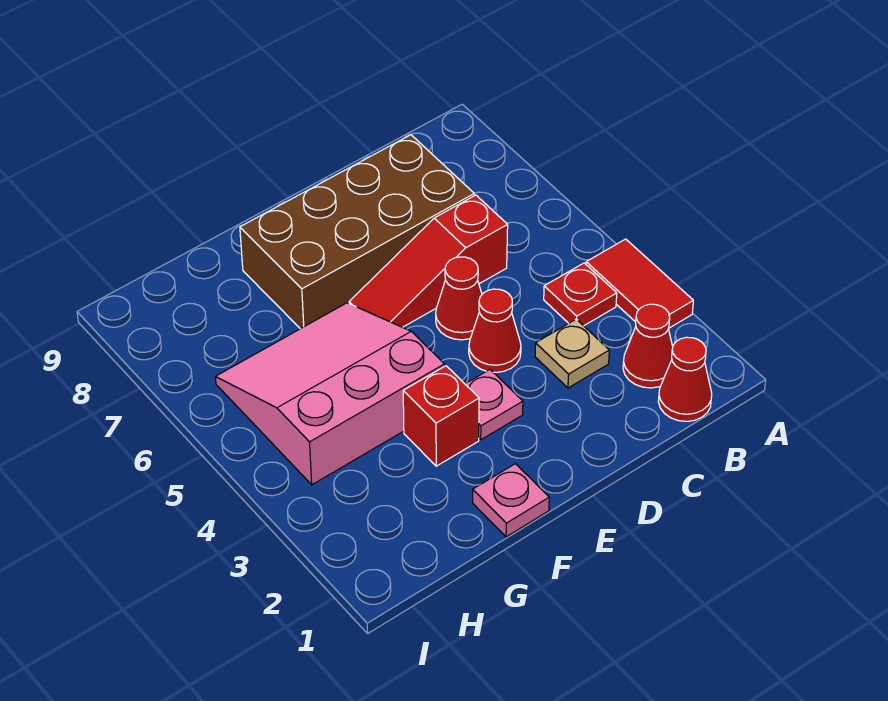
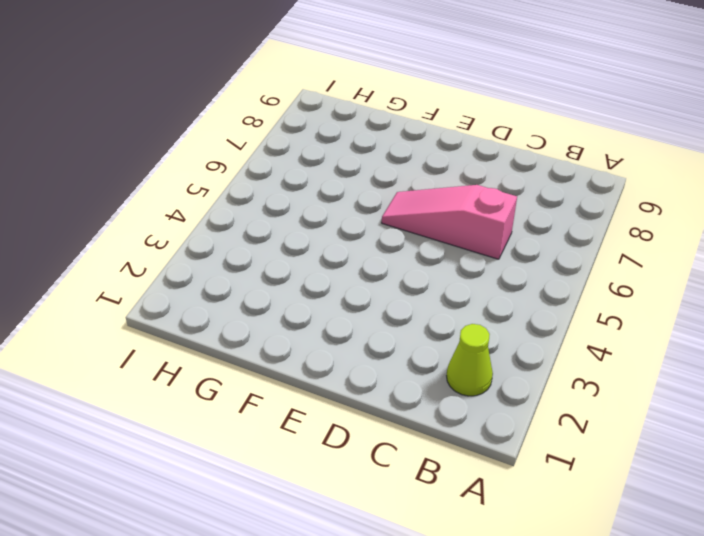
lime cone B2 level 1 -> red cone B2 level 1
pink slope C6:E6 level 1 top C -> red slope C6:E6 level 1 top C
none -> red tile A3:A4 level 1
none -> red cone B1 level 1
none -> red plate B4 level 1

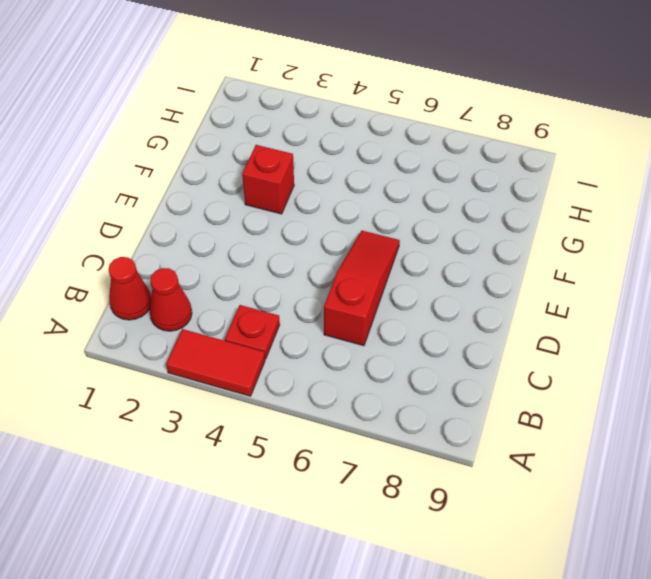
none -> tan plate C3 level 1
none -> brown brick C7:F8 level 1
none -> red cone D4 level 1

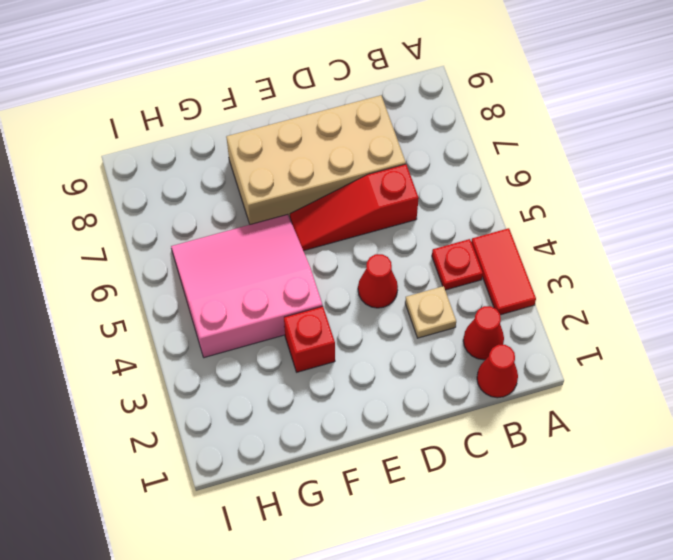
tan brick C7:F8 level 1 -> brown brick C7:F8 level 1
none -> red cone D5 level 1
none -> pink plate E3 level 1
none -> pink plate F1 level 1

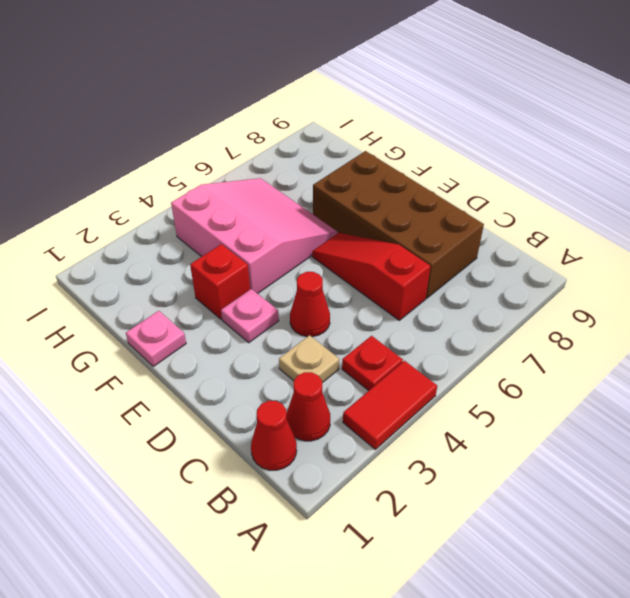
none -> red cone D5 level 1

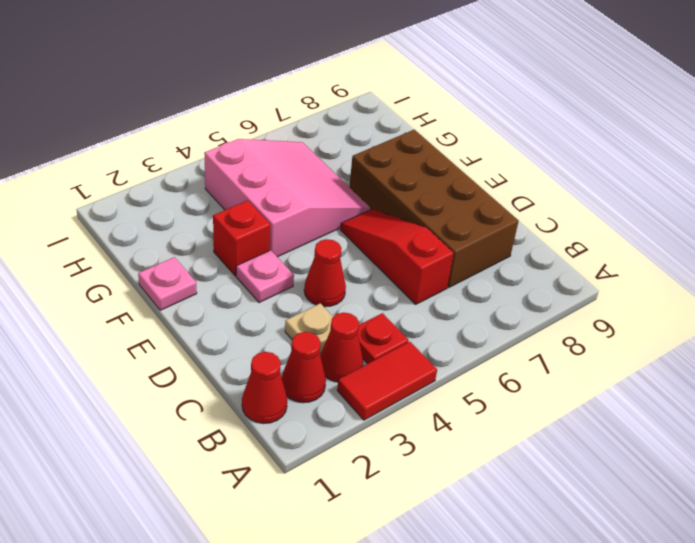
red cone B3 level 1 -> red cone D5 level 1

